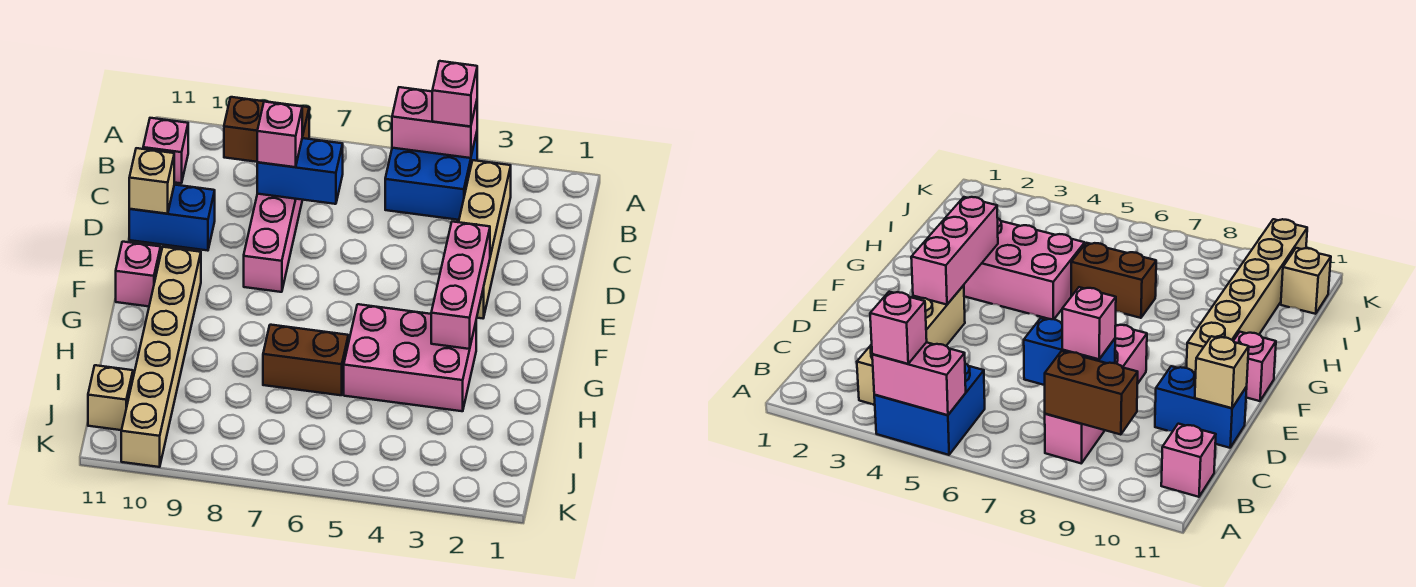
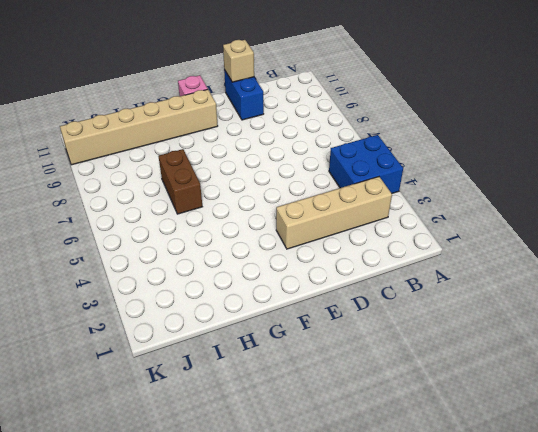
none -> pink brick B8:E8 level 1
none -> pink brick B11 level 1
none -> pink brick G3:H5 level 1

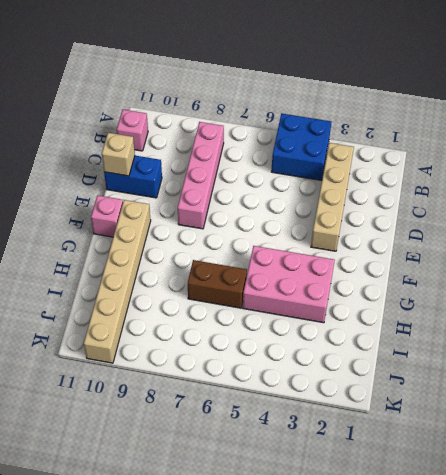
none -> tan brick J11 level 1
none -> pink brick A4:A5 level 2
none -> brown brick B8:B9 level 2

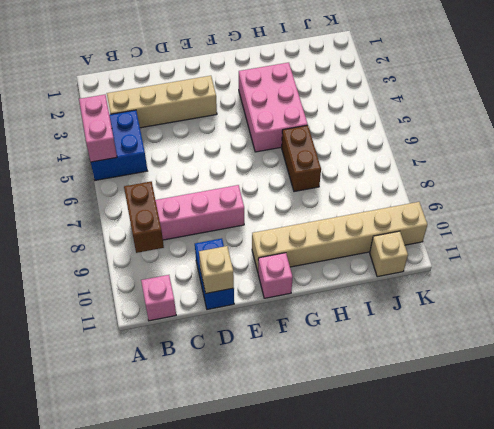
none -> blue brick C7:C8 level 2
none -> pink brick E3:G3 level 2
none -> pink brick A4 level 3

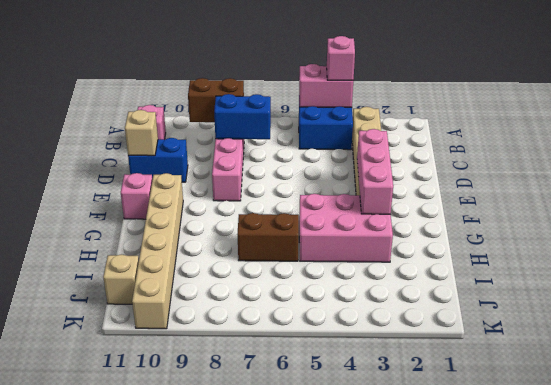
none -> pink brick C8 level 3

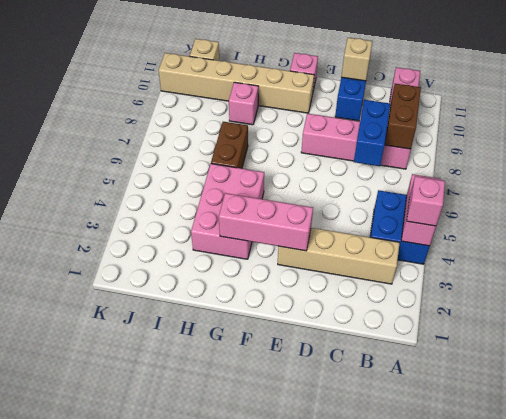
pink brick H9 level 1 -> pink brick C8 level 3

